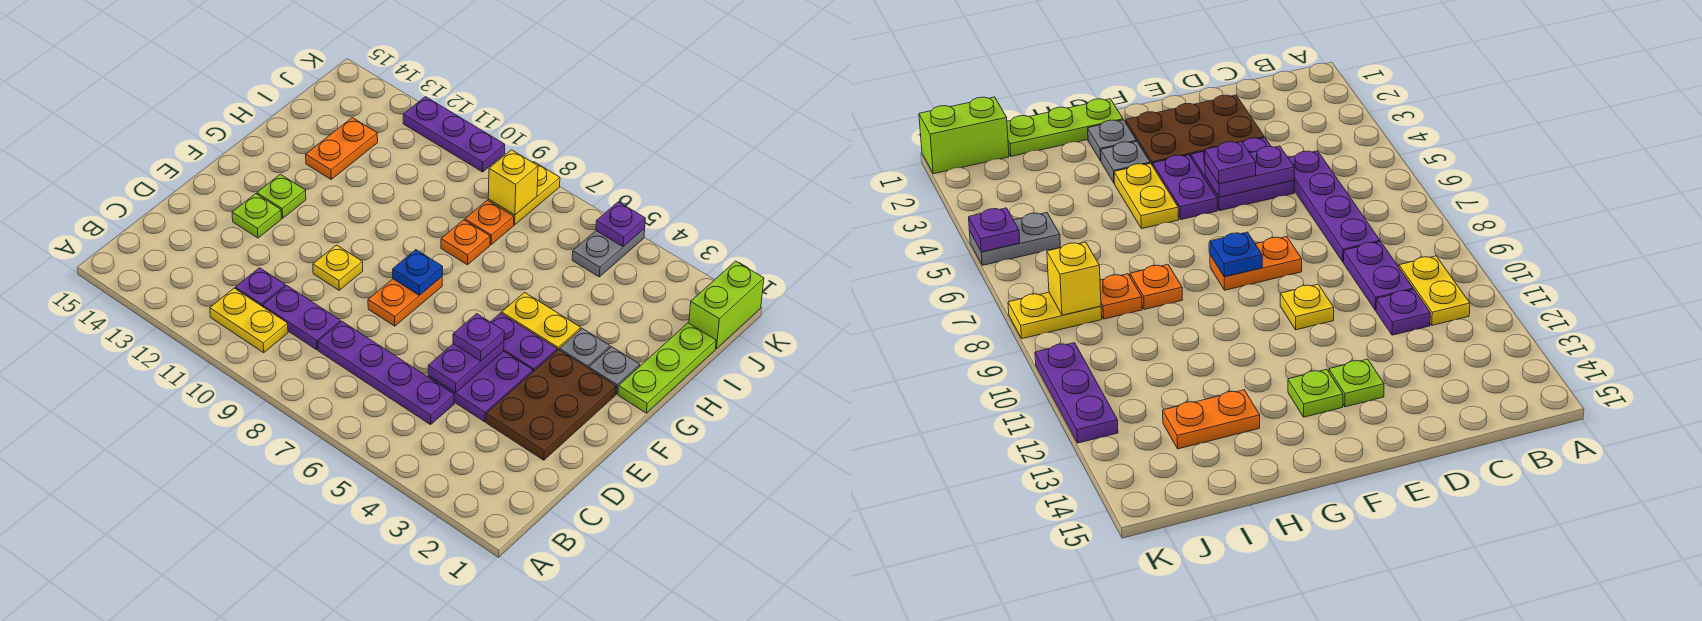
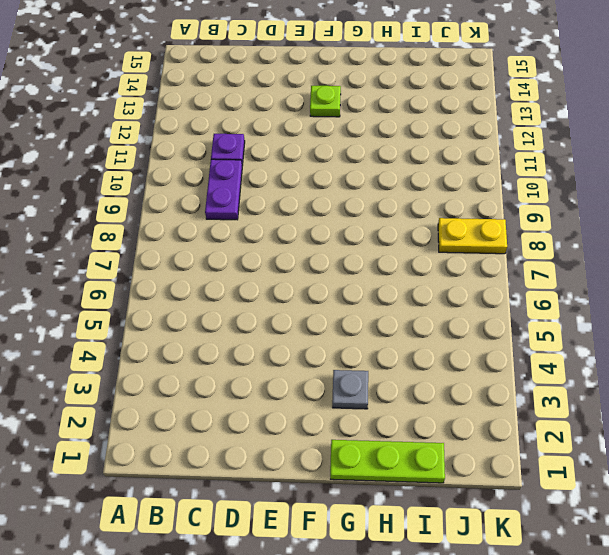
none -> yellow plate B10:B11 level 1
none -> purple plate C5:C8 level 1
none -> brown plate D2:F3 level 1

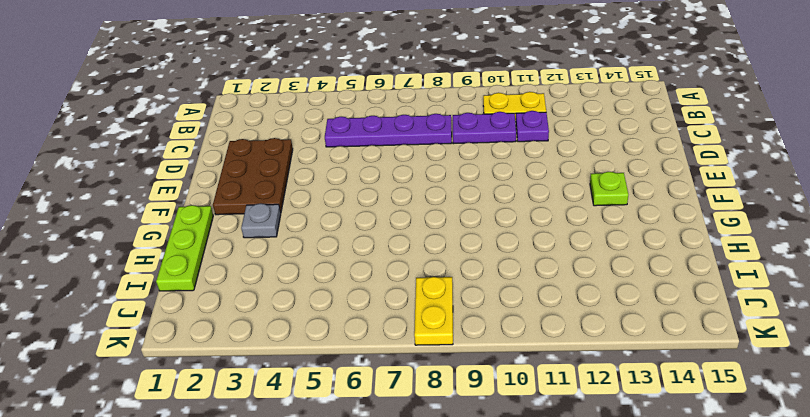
none -> purple plate D4:E5 level 1
none -> orange plate E8:F8 level 1
none -> yellow plate E10 level 1

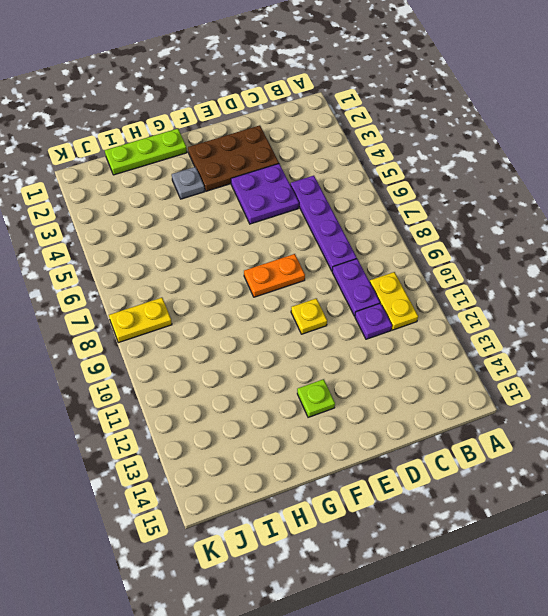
none -> lime plate E13 level 1
none -> purple plate F4:F5 level 1
none -> grey plate G2 level 1

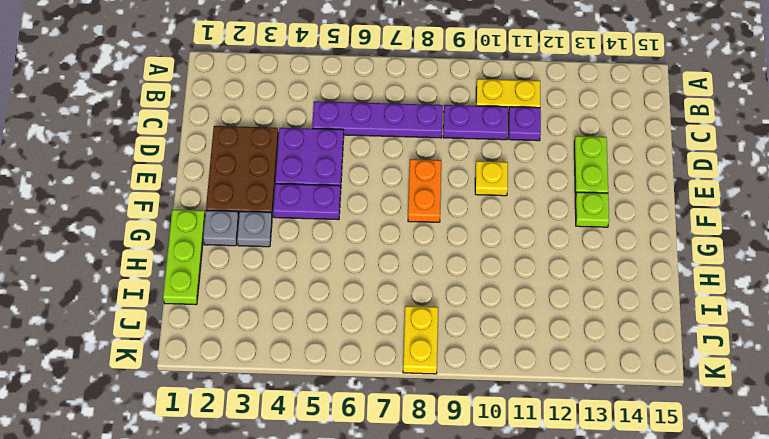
lime plate D13:E13 level 1 -> lime plate E13 level 1
none -> yellow plate G4:G5 level 1
none -> orange plate H8 level 1
none -> orange plate H13:I13 level 1

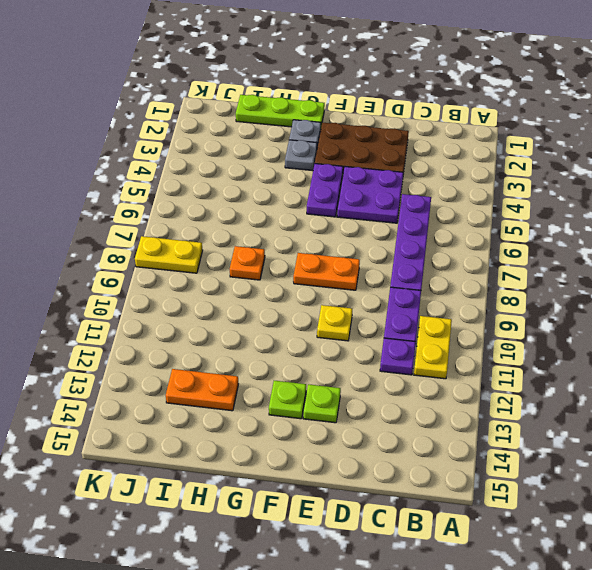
none -> yellow plate G4:G5 level 1
none -> orange plate I8 level 1
none -> lime brick J1:K1 level 1

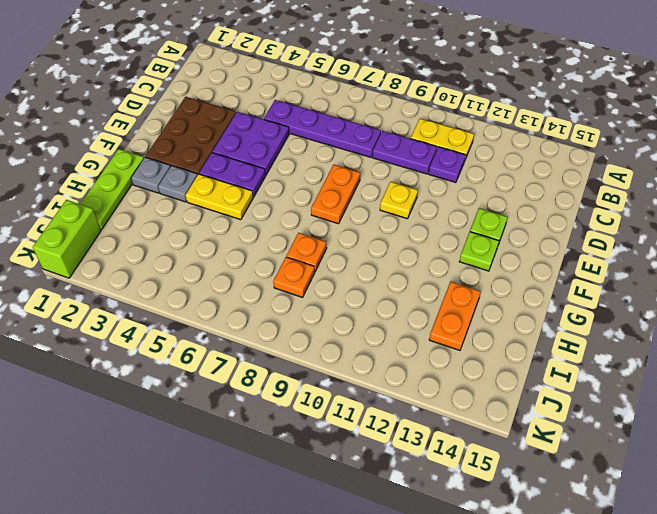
none -> grey plate J5:K5 level 1
none -> yellow plate J8:K8 level 1
none -> purple plate K10:K12 level 1

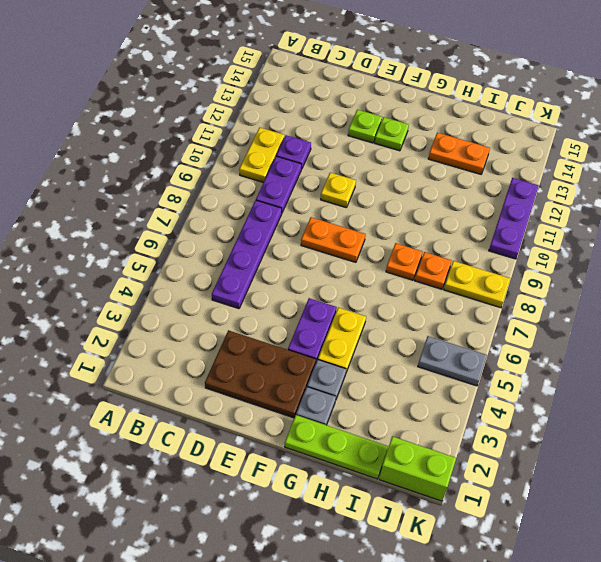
none -> purple plate D4:E5 level 1
none -> purple plate D5:E5 level 2
none -> blue plate F8 level 2

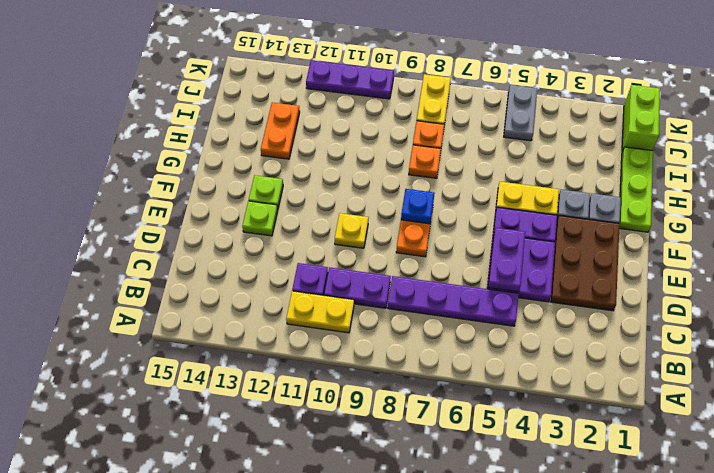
none -> yellow brick J8 level 2
none -> purple plate K5 level 2
none -> purple plate E5 level 3

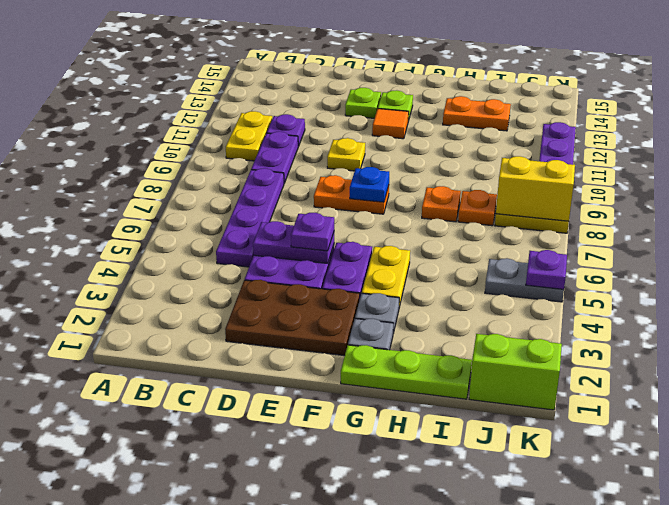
orange tile F12 level 1 -> none
yellow brick J8:K8 level 2 -> yellow brick J8 level 2

